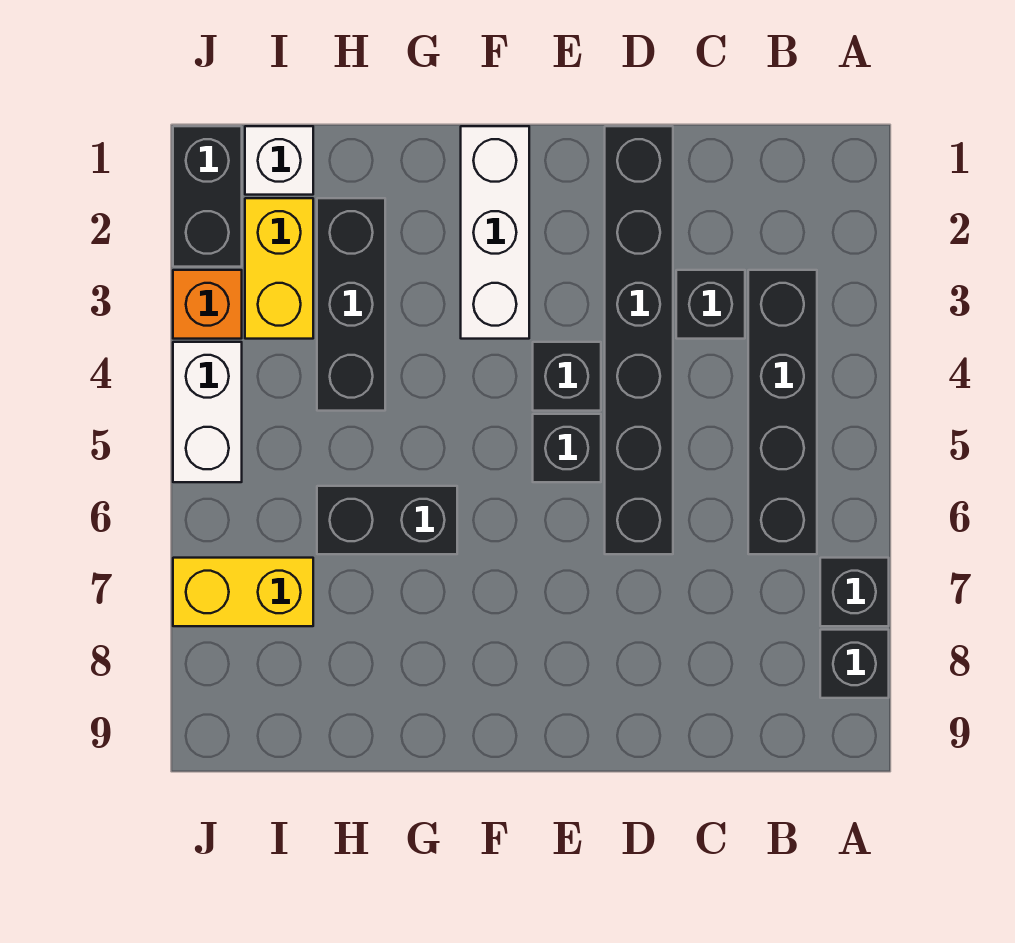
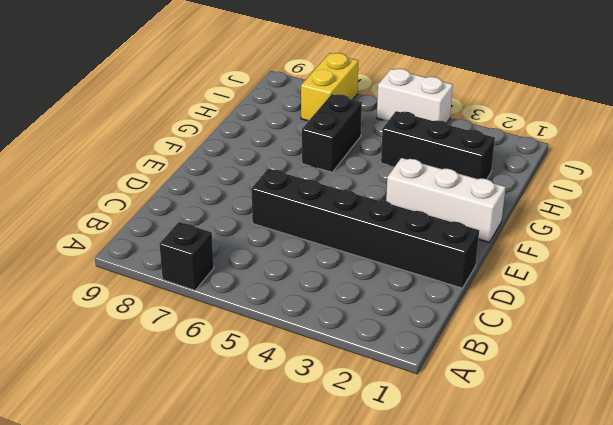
none -> black brick A8 level 1
none -> black brick B3:B6 level 1
none -> black brick C3 level 1

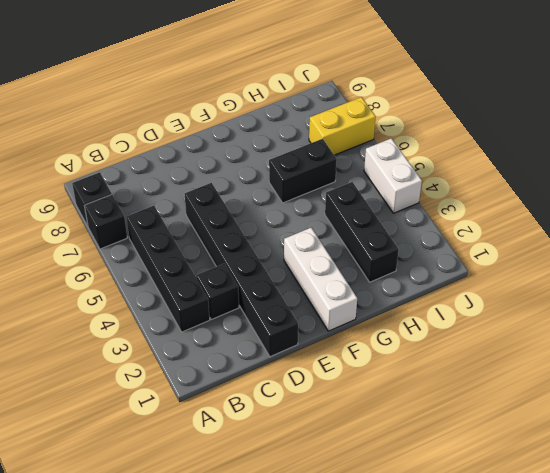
none -> black brick E4 level 1
none -> black brick E5 level 1
none -> white brick I1 level 1

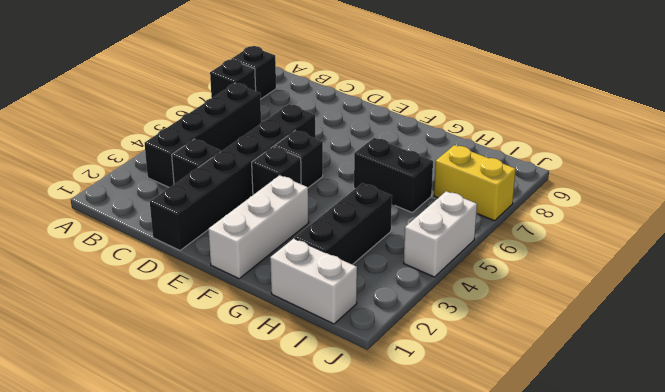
white brick H1:I1 level 1 -> white brick I1 level 1
none -> yellow brick I2:I3 level 1
none -> black brick J1:J2 level 1
none -> orange brick J3 level 1

